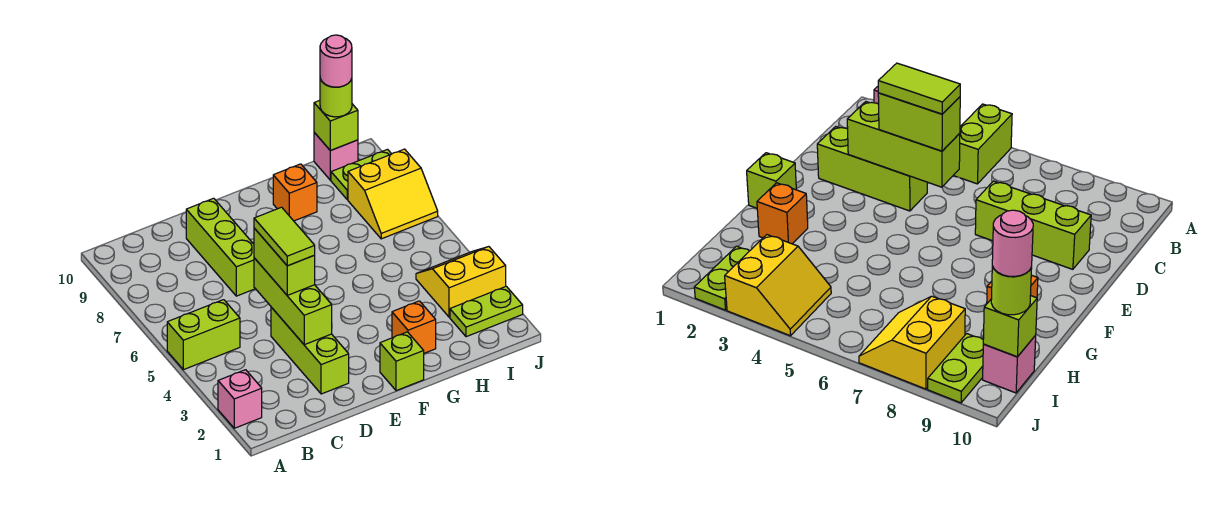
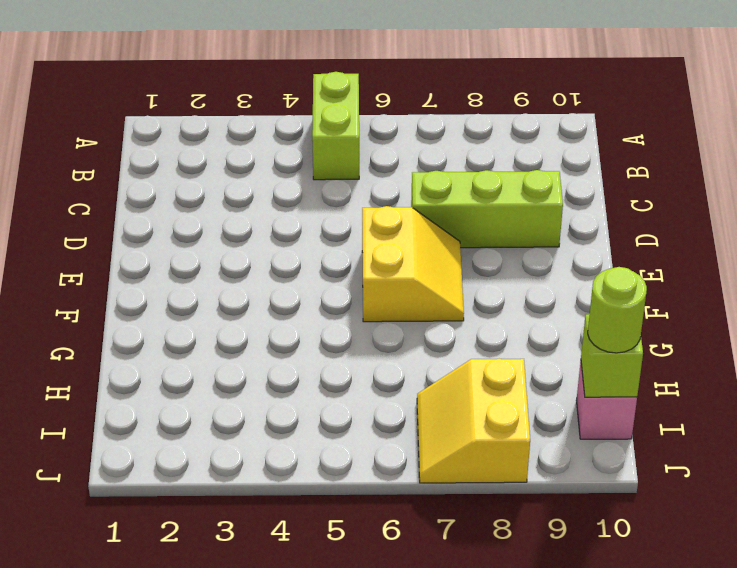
yellow slope E6:F7 level 1 top 6 -> yellow slope I3:J4 level 1 top 3
none -> pink brick A2 level 1
none -> lime brick D2:D4 level 1
none -> lime brick F1 level 1

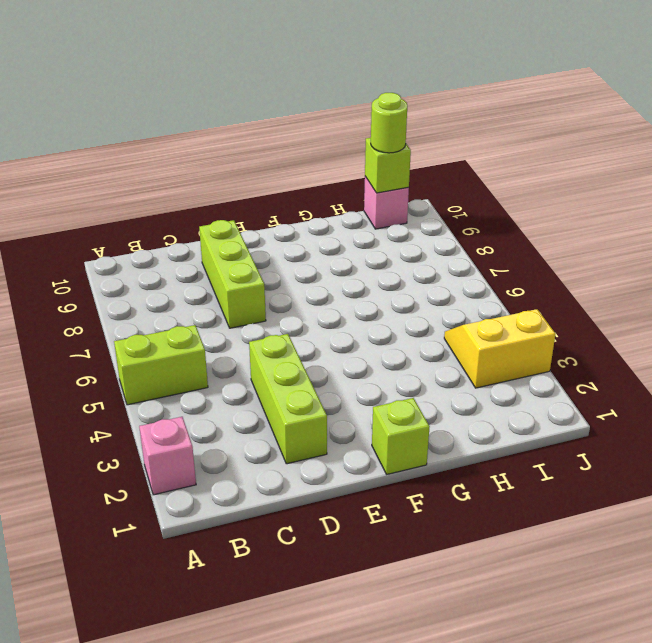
none -> orange brick G2 level 1
none -> orange brick G9 level 1
none -> lime plate I2:J2 level 1

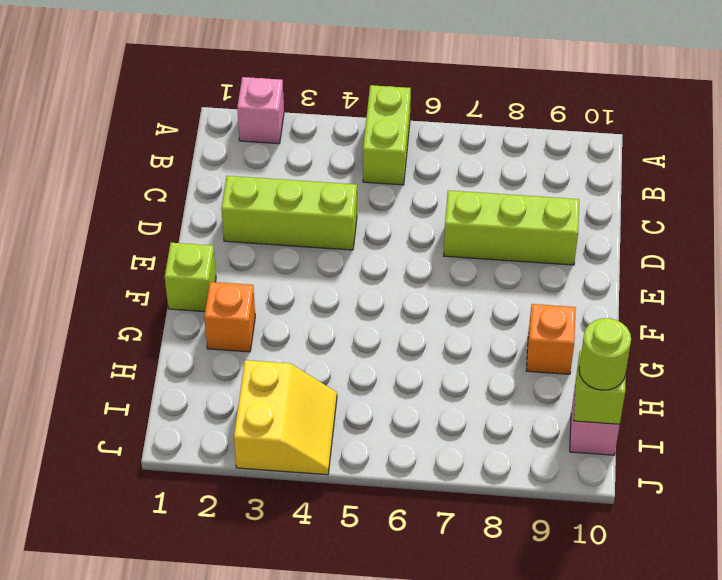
none -> lime plate I2:J2 level 1
none -> yellow slope I7:J8 level 1 top 8
none -> lime plate I9:J9 level 1

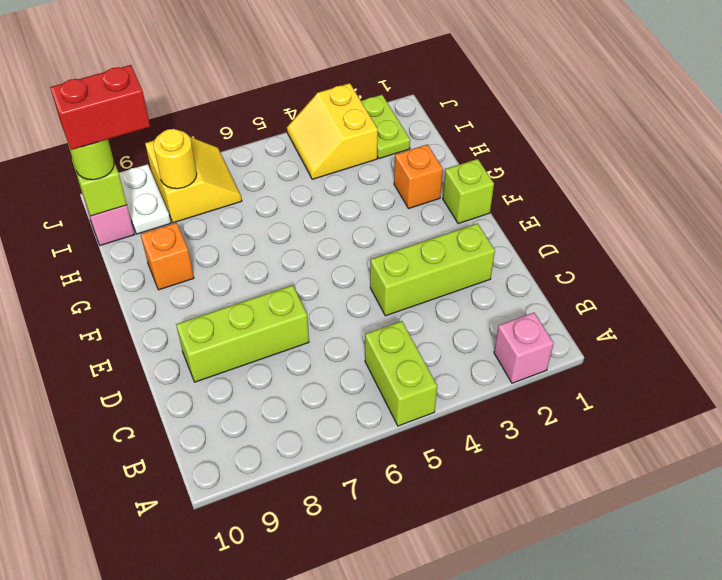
yellow round brick I8 level 2 -> none
white plate I9:J9 level 1 -> lime plate I9:J9 level 1
red brick I9:I10 level 4 -> pink round brick I10 level 4
none -> lime brick D3:D5 level 2
none -> lime brick D4:D5 level 3
none -> lime tile D4:D5 level 4

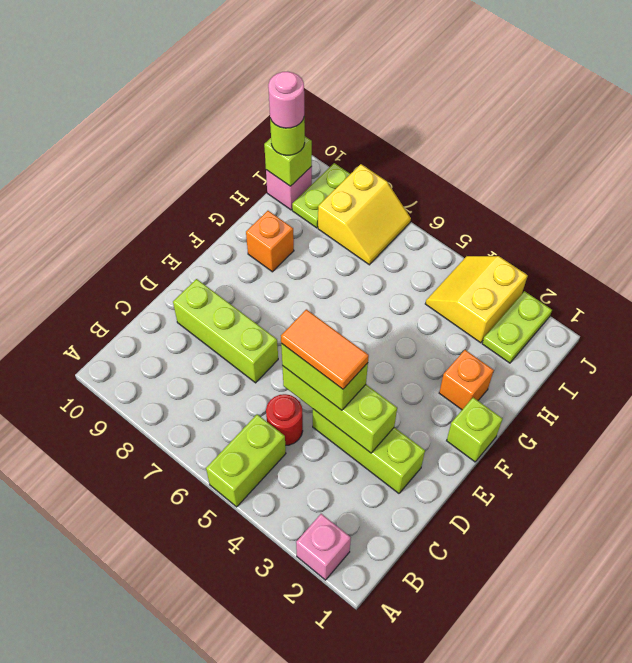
red round brick C5 level 1 -> none
orange tile D4:D5 level 4 -> lime tile D4:D5 level 4

